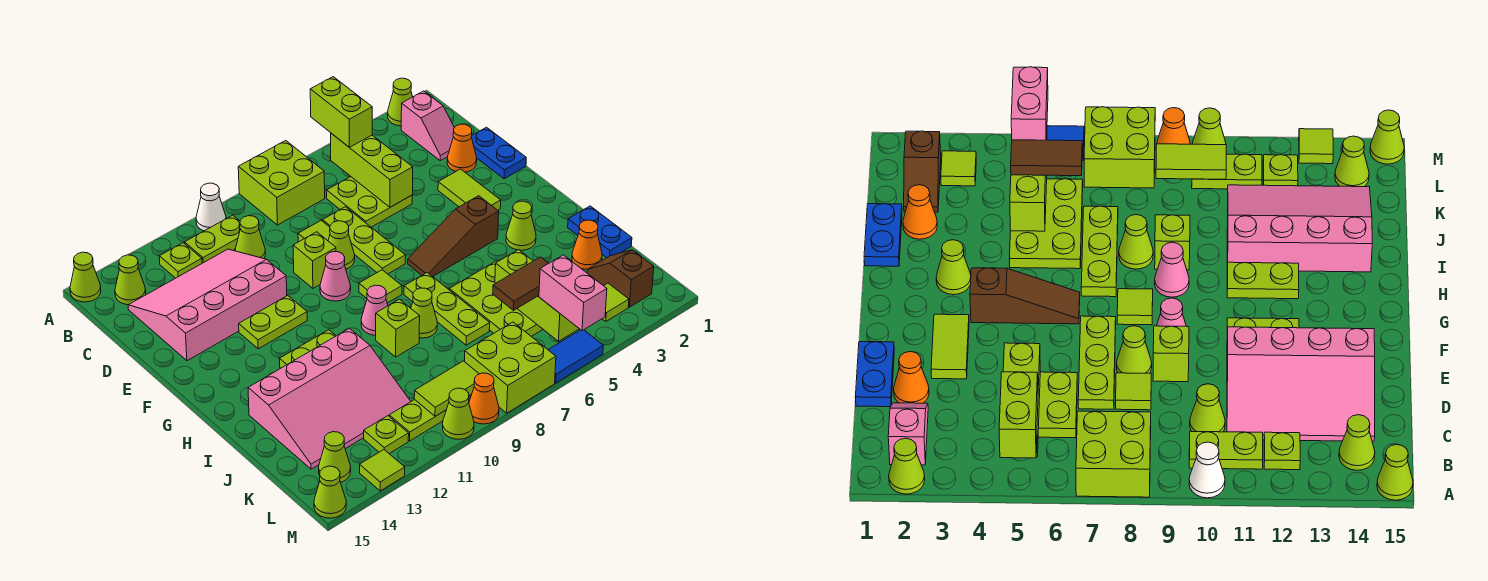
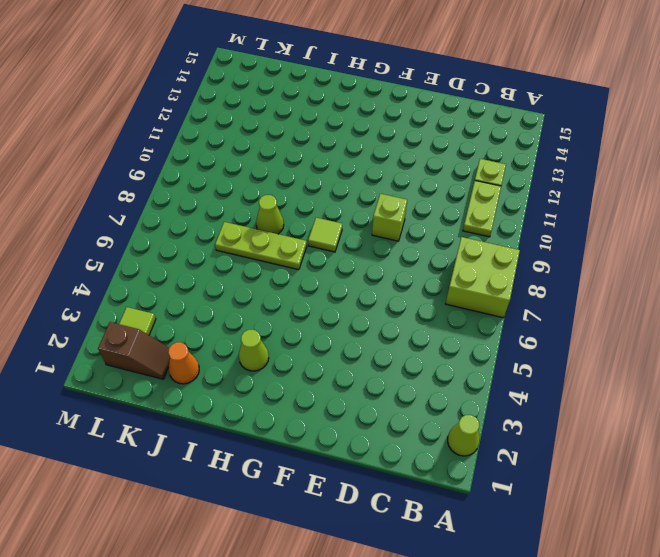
none -> white cone A10 level 1
none -> lime cone A15 level 1
none -> pink slope B2:C2 level 1 top B
none -> lime cone B14 level 1

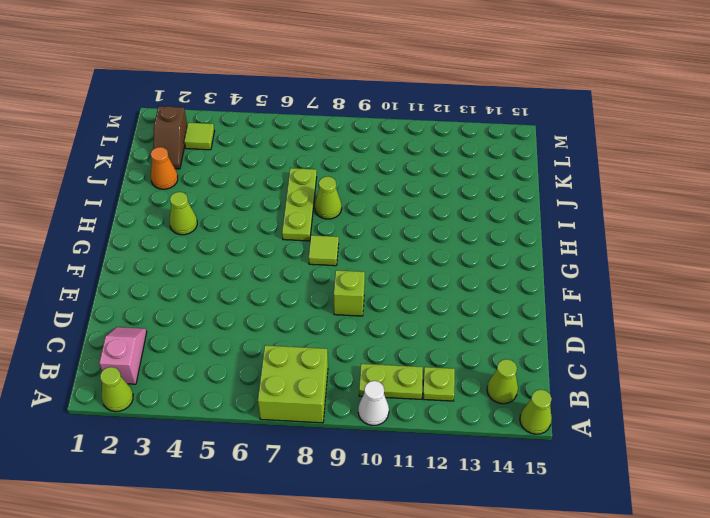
none -> lime plate C5:D6 level 1
none -> lime cone C10 level 1
none -> pink slope C11:E14 level 1 top E
none -> blue plate D1:E1 level 1

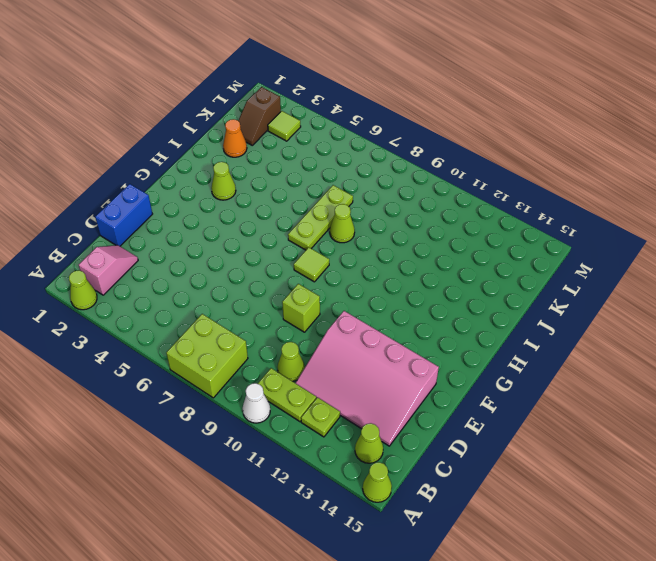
blue brick D1:E1 level 1 -> blue plate D1:E1 level 1
none -> lime plate C5:D6 level 1
none -> orange cone D2 level 1
none -> lime plate D7:F7 level 1
none -> lime tile D8 level 1

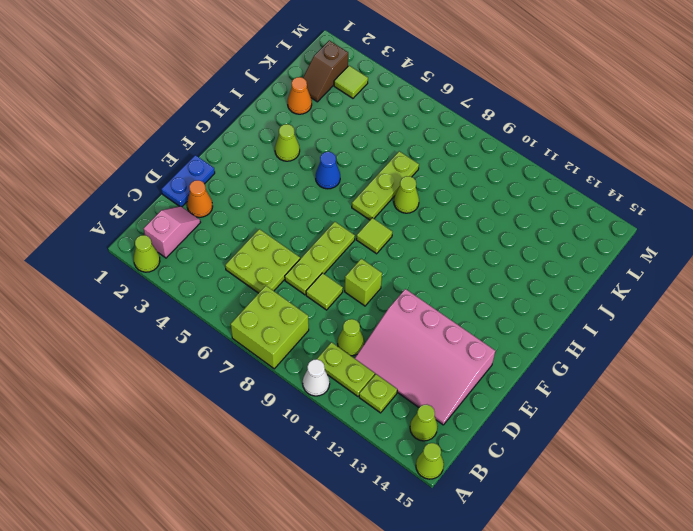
blue cone H5 level 1 -> none
none -> lime tile E3:F3 level 1
none -> lime cone E8 level 1
none -> pink cone F9 level 1
none -> lime plate F11:F12 level 1

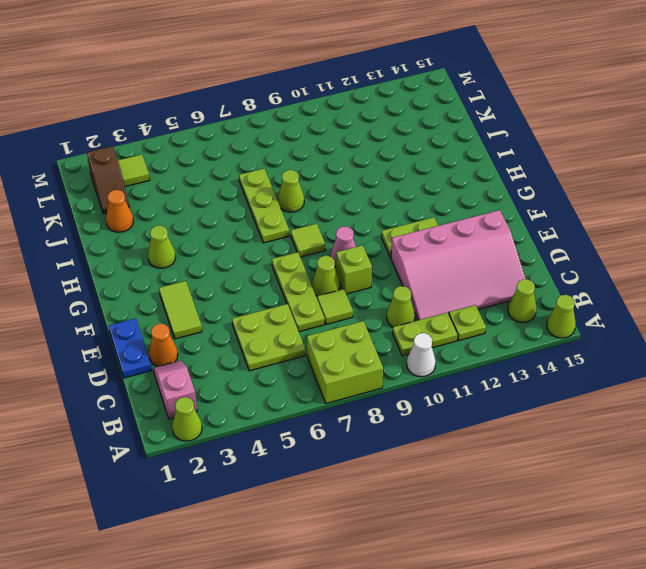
none -> brown slope G4:G6 level 1 top 4
none -> pink cone H9 level 1
none -> lime plate H11:H12 level 1
none -> blue plate I1:J1 level 1

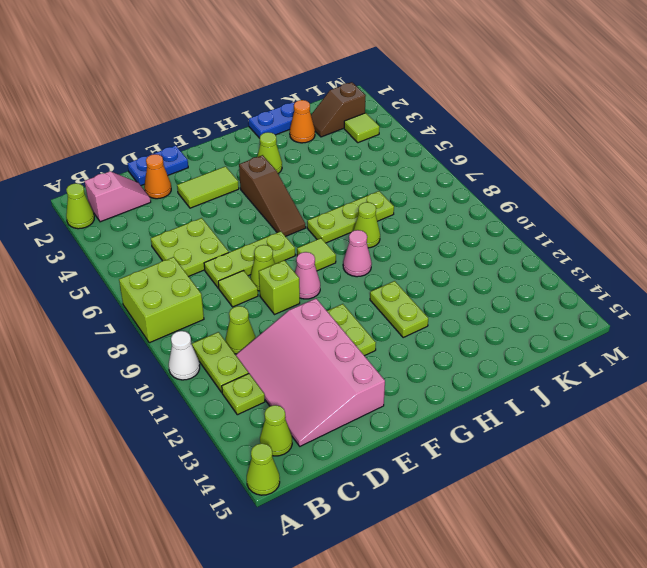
none -> lime plate I5:K6 level 1
none -> lime brick I9 level 1
none -> pink slope I11:K14 level 1 top I
none -> lime brick L7:M8 level 1

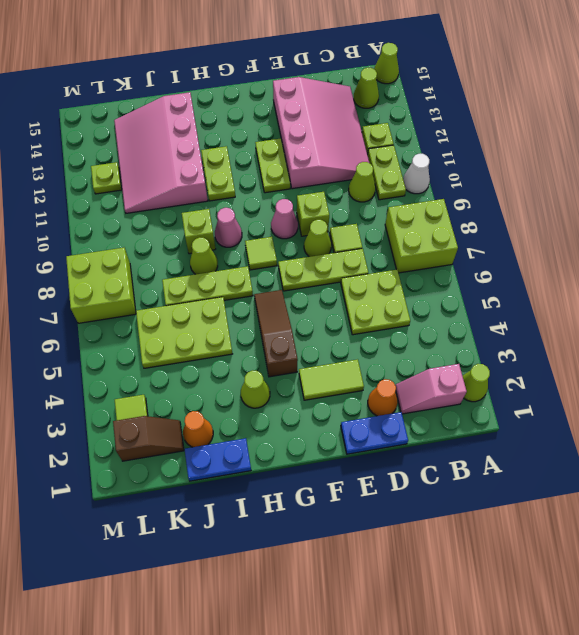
none -> lime plate L10:L11 level 1
none -> lime cone L14 level 1
none -> blue tile M5:M6 level 1
none -> orange cone M9 level 1

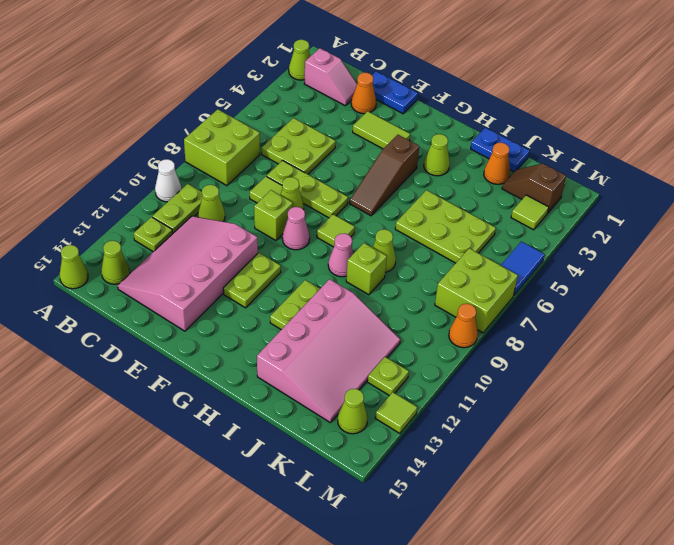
none -> lime plate H7:J7 level 1
none -> lime plate L10:L11 level 1
none -> lime cone M10 level 1
none -> lime cone M15 level 1

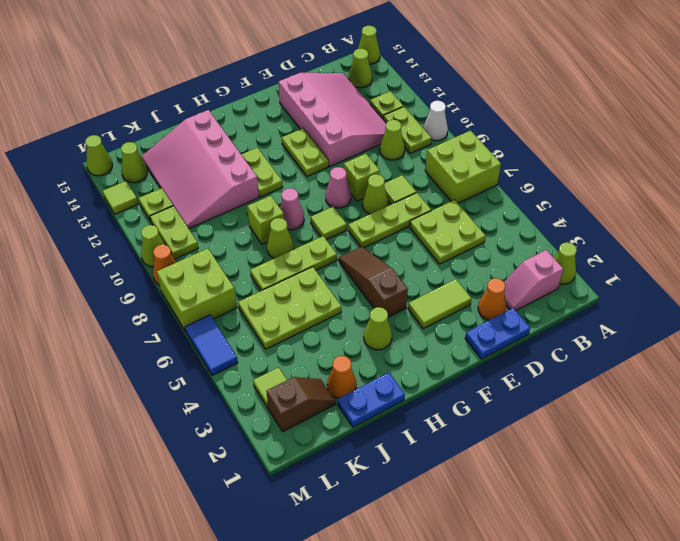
none -> lime brick B5:D5 level 2
none -> lime brick J5:L5 level 2
none -> lime tile L9:L10 level 2
none -> lime brick A5:B5 level 3

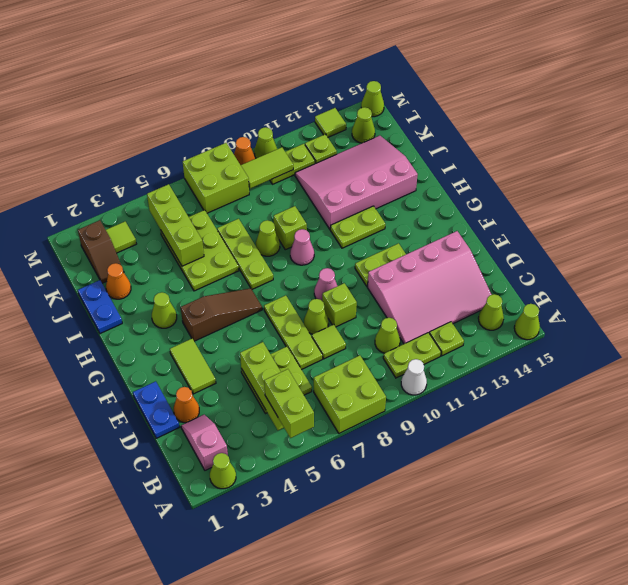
none -> lime tile G8 level 1
none -> blue tile M5:M6 level 1
none -> brown tile K5:K6 level 3
none -> pink brick L5:M5 level 3

